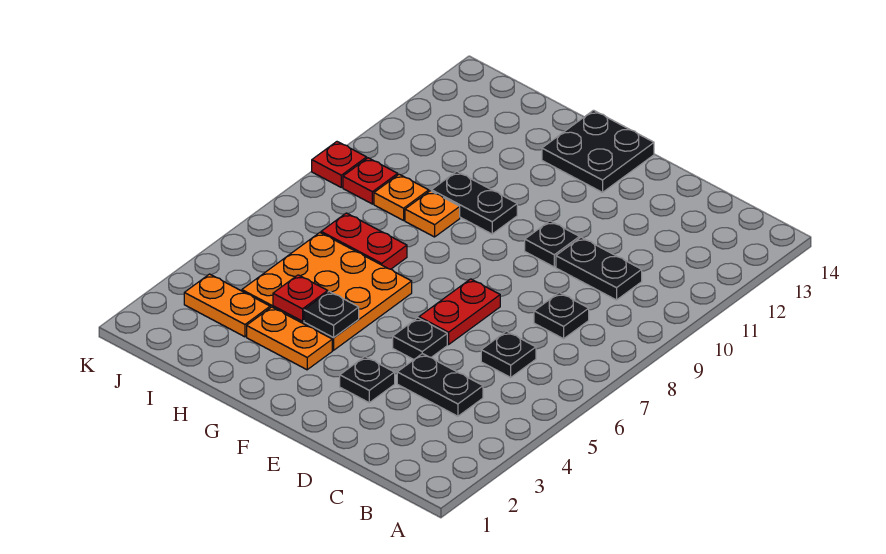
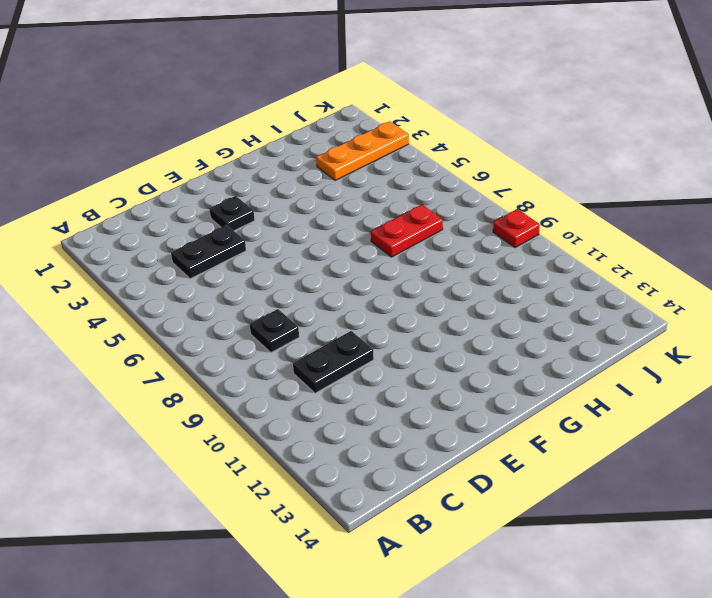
orange plate I3:K3 level 1 -> orange plate I3:J3 level 1
none -> black plate C6 level 1
none -> black plate E5 level 1
none -> red plate E6:E7 level 1

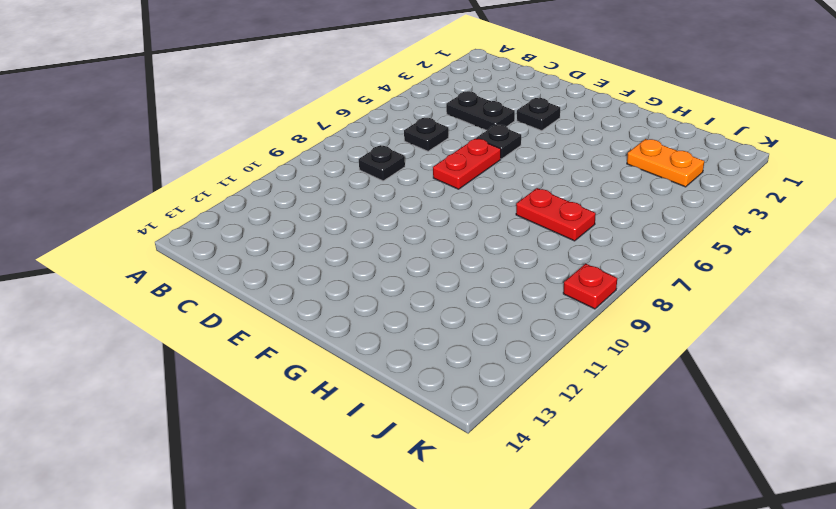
none -> black plate C10:D10 level 1
none -> black plate E10 level 1
none -> black plate F13:G14 level 1

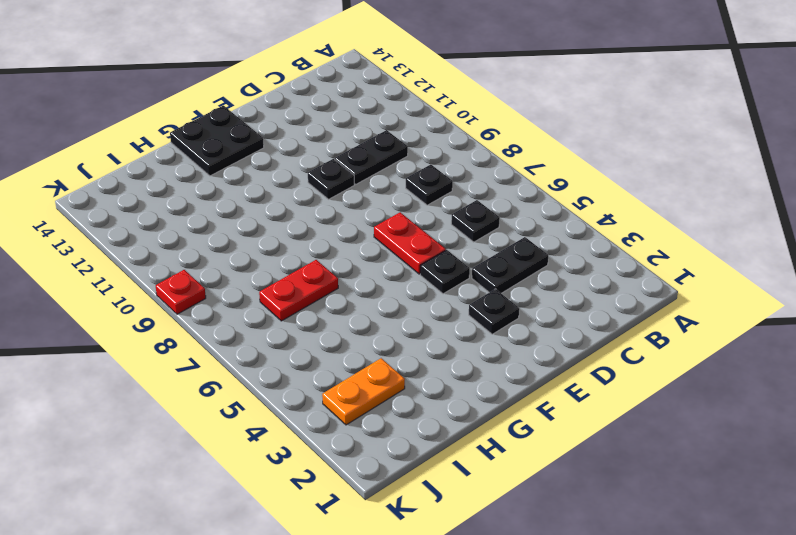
none -> orange plate G3:H3 level 1
none -> orange plate G4:I6 level 1
none -> black plate G10:H10 level 1

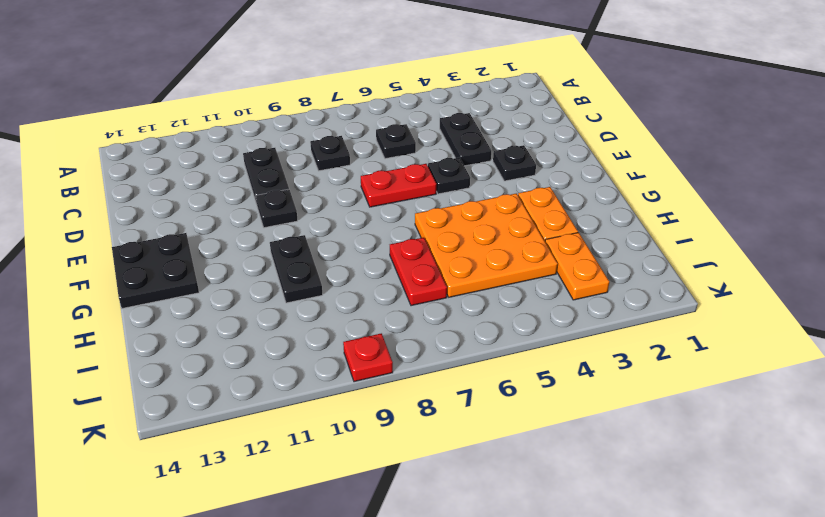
none -> orange plate H9 level 1
none -> orange plate I9 level 1
none -> red plate J9 level 1

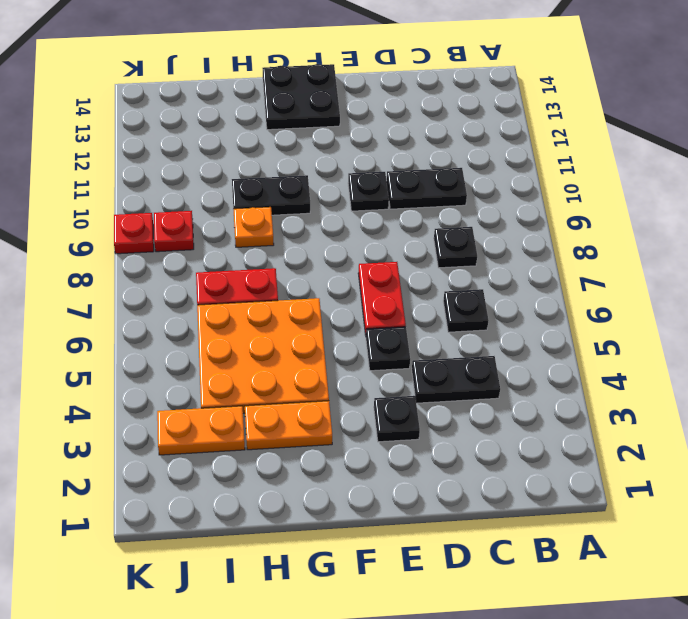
none -> orange plate I9 level 1
none -> black plate G4 level 2
none -> red plate H4 level 2

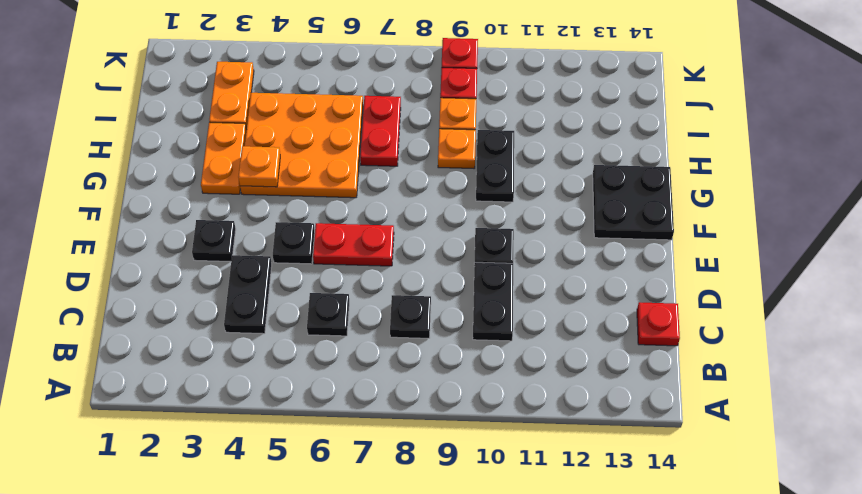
red plate C14 level 1 -> red plate H4 level 2
orange plate G4 level 2 -> black plate G4 level 2

